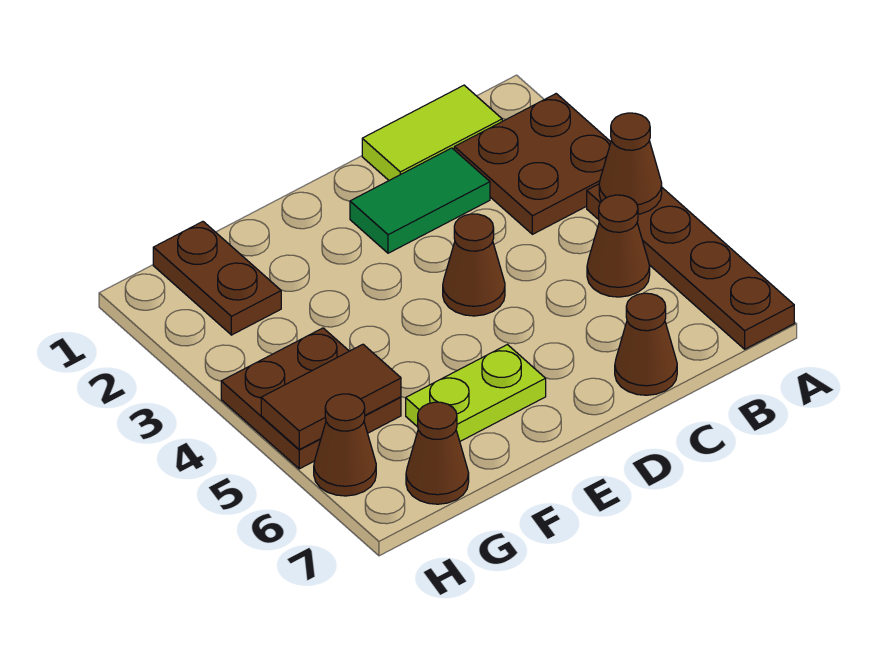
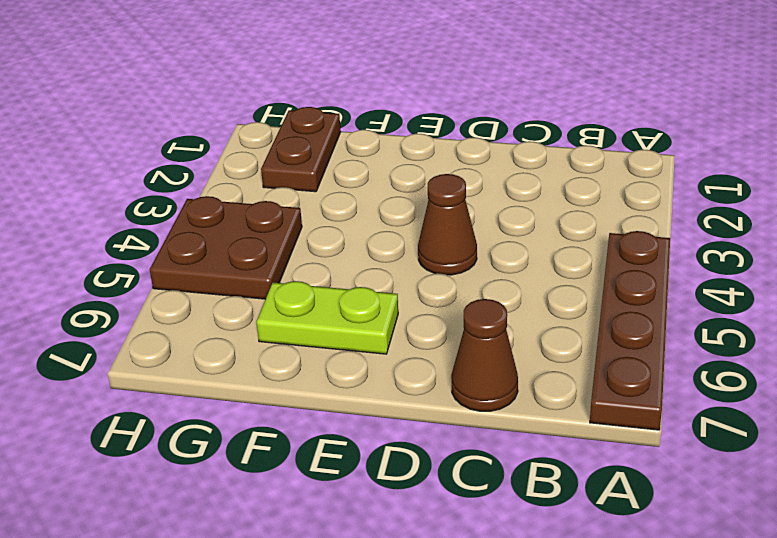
none -> brown plate A2:B3 level 1
none -> lime tile B1:C1 level 1
none -> brown cone B5 level 1

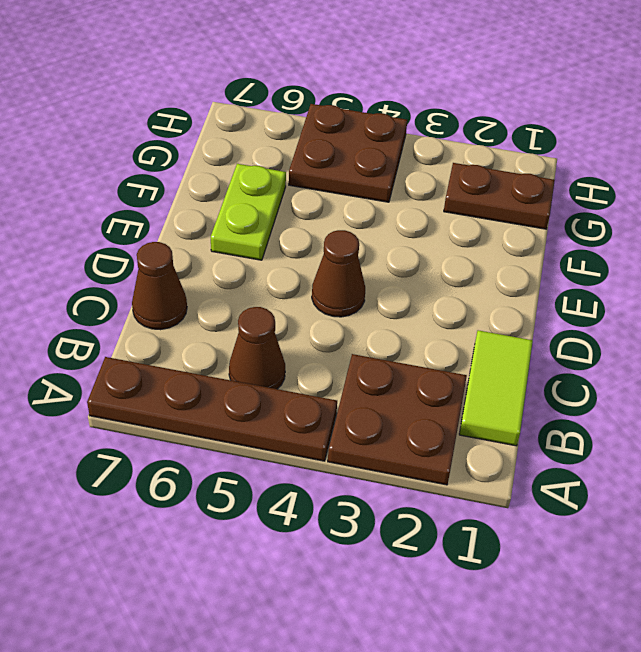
none -> green tile C2:D2 level 1
none -> brown cone G7 level 1
none -> brown cone H6 level 1

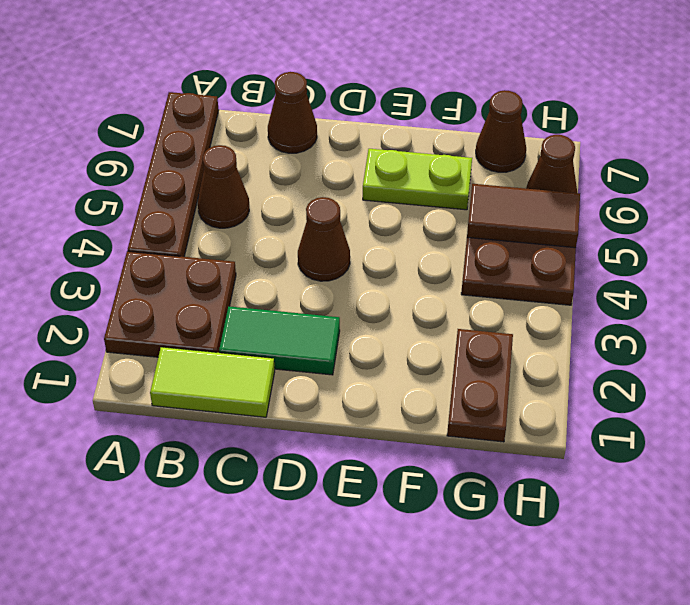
none -> brown cone A4 level 2

